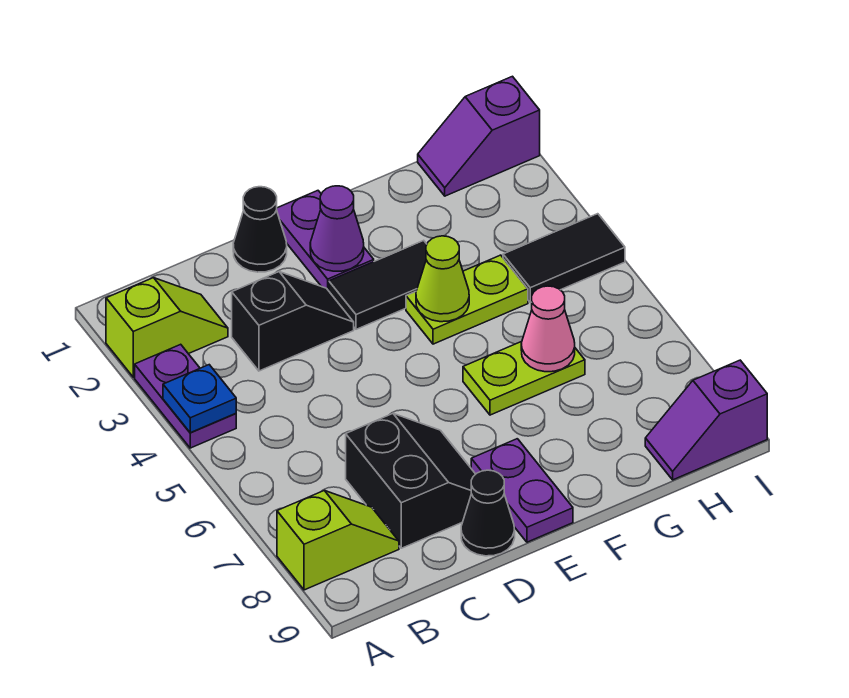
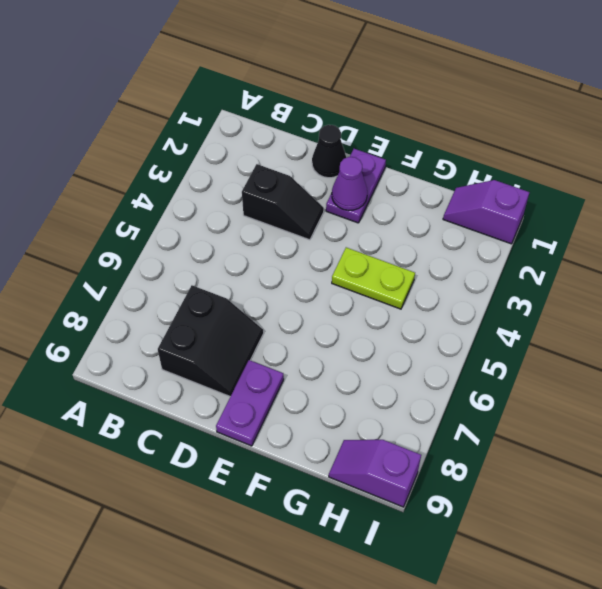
none -> lime slope A2:B2 level 1 top A
none -> purple plate A3:A4 level 1
none -> lime slope A8:B8 level 1 top A

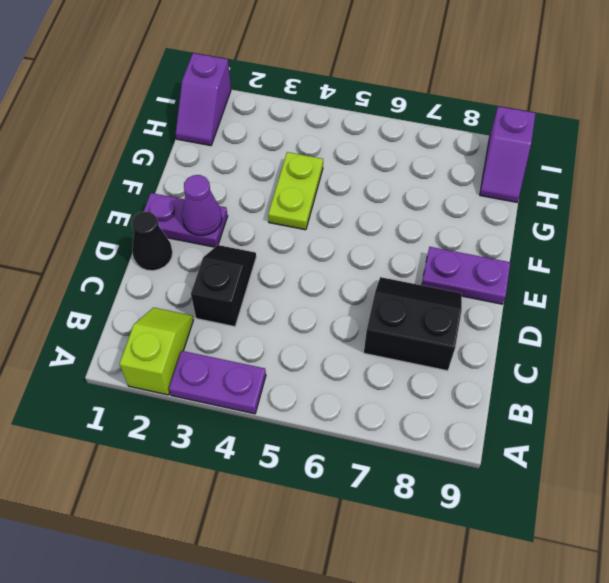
none -> lime slope A8:B8 level 1 top A
none -> black cone D9 level 1
none -> black tile E3:F3 level 1

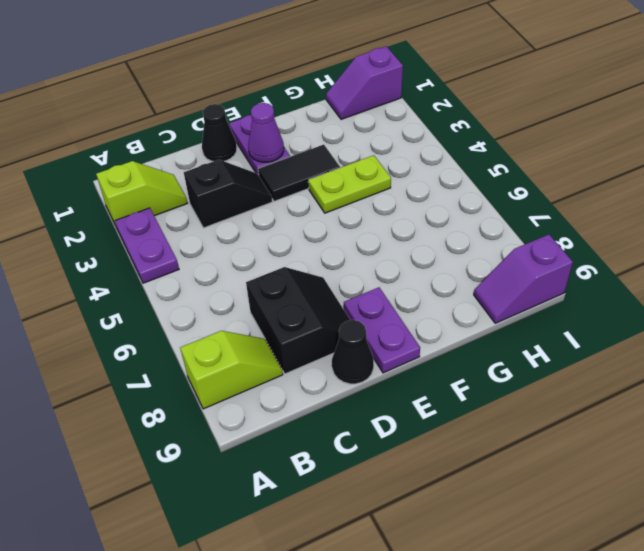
none -> lime plate F6:G6 level 1
none -> black tile H4:I4 level 1
none -> blue plate A4 level 2

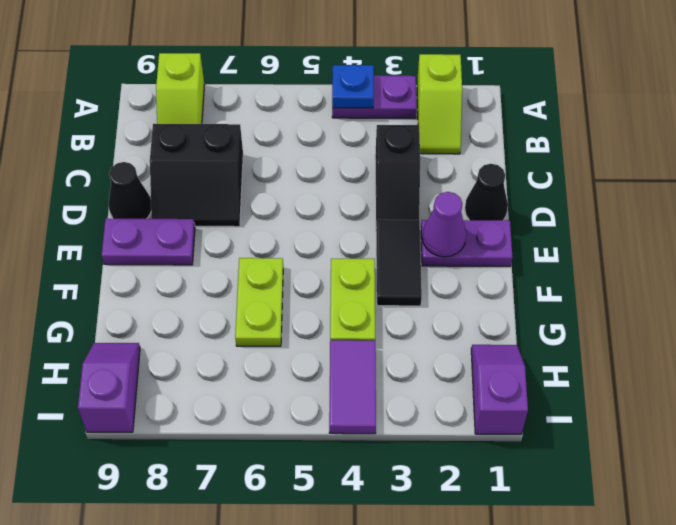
purple tile H4:I4 level 1 -> black tile H4:I4 level 1
none -> lime cone F4 level 2
none -> pink cone G6 level 2

